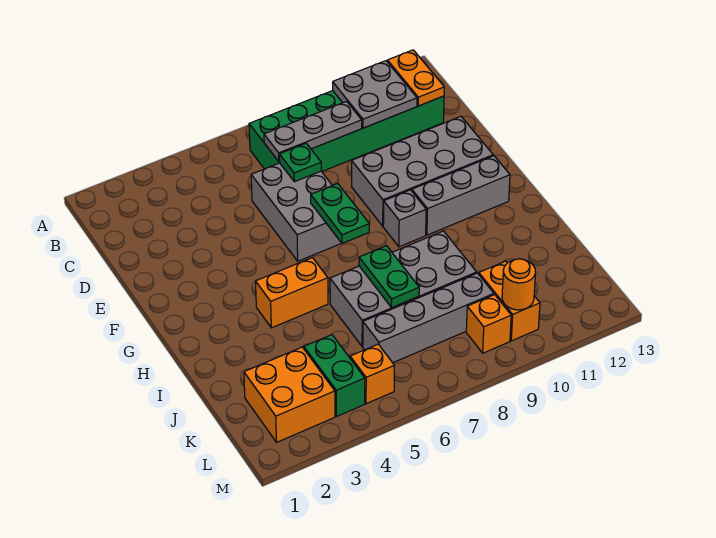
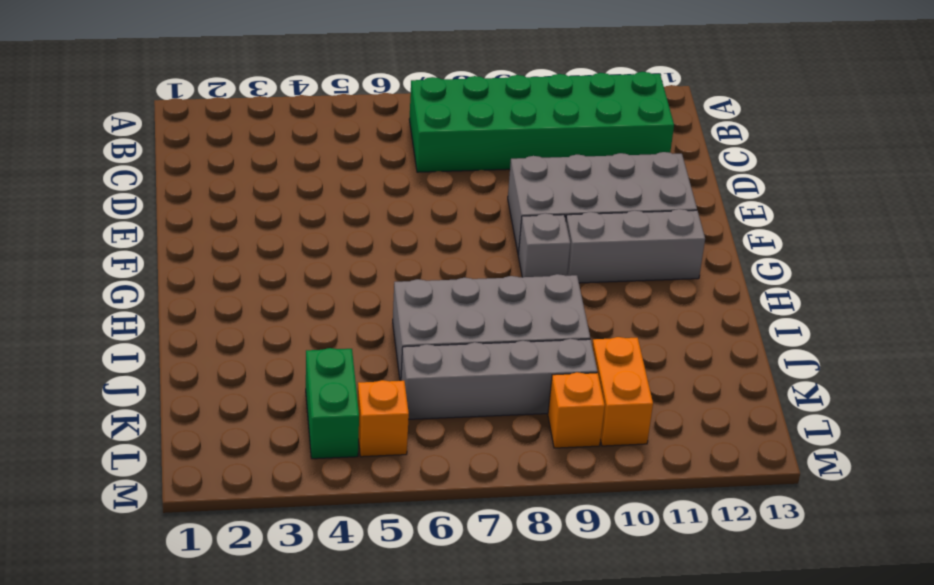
none -> grey brick D6:F7 level 1
none -> orange brick H4:H5 level 1
none -> orange brick K2:L3 level 1

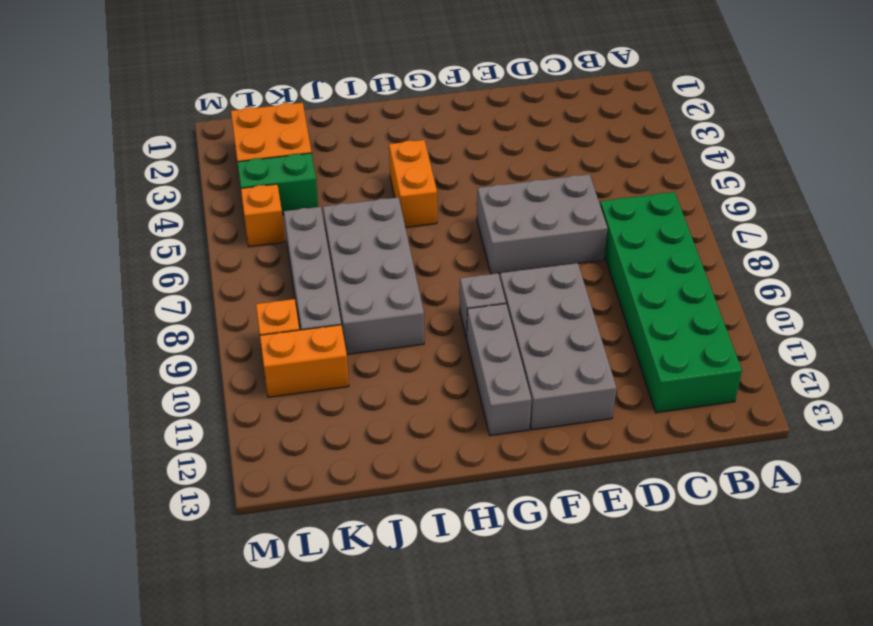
none -> grey plate B10:C11 level 2
none -> orange plate B12:C12 level 2
none -> grey plate C7:C9 level 2

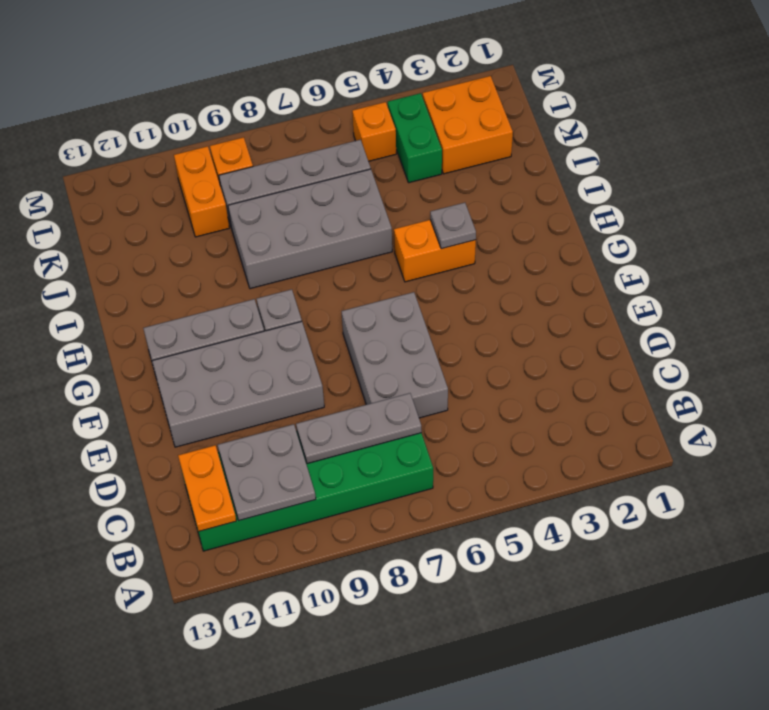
grey plate H4 level 2 -> none
none -> green plate D7 level 2
none -> green plate F7:G7 level 2
none -> green plate I7:J7 level 2

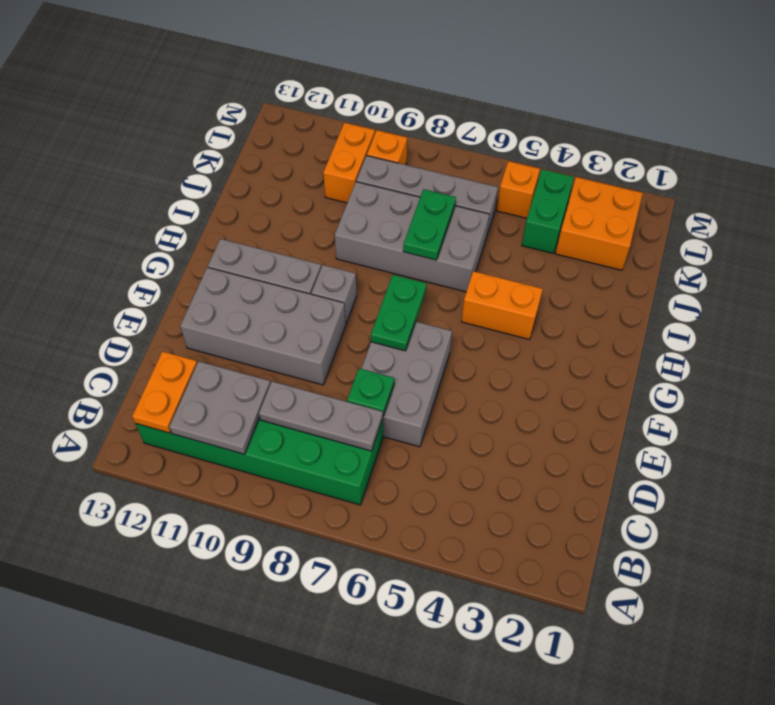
none -> orange round brick L10 level 2

